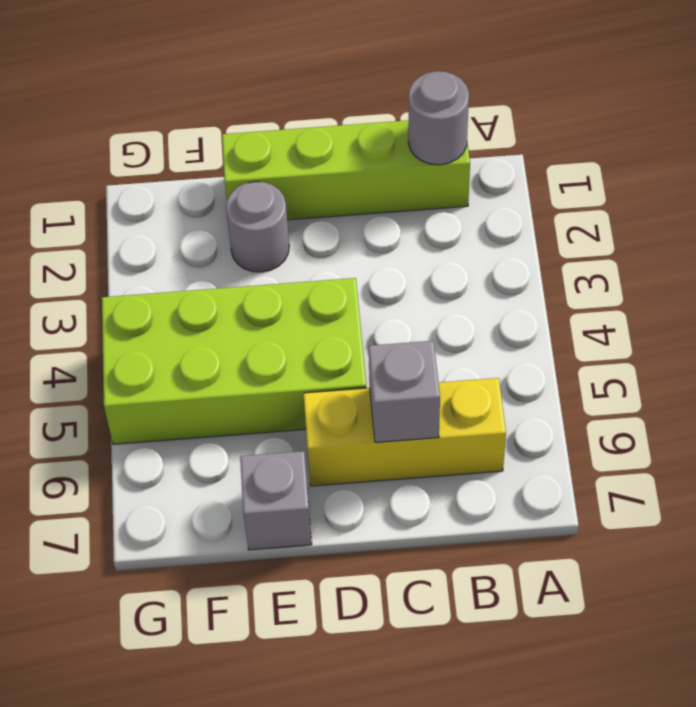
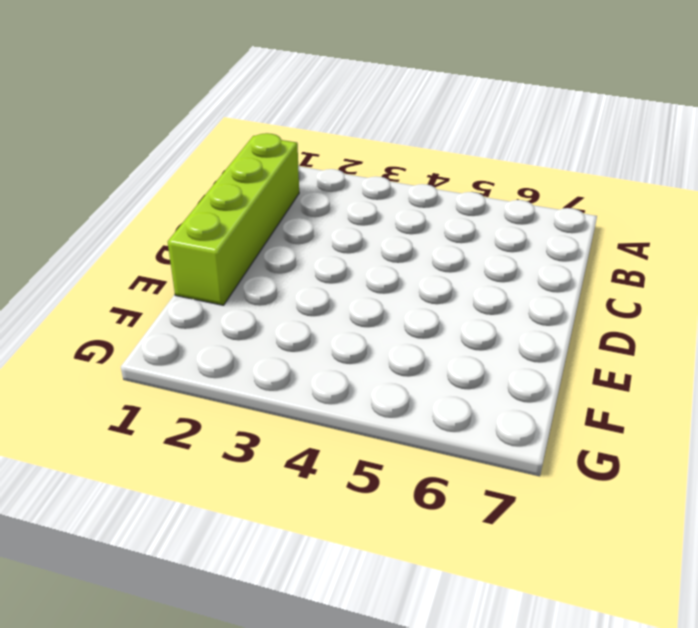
none -> yellow brick B6:D6 level 1
none -> lime brick D4:G5 level 1

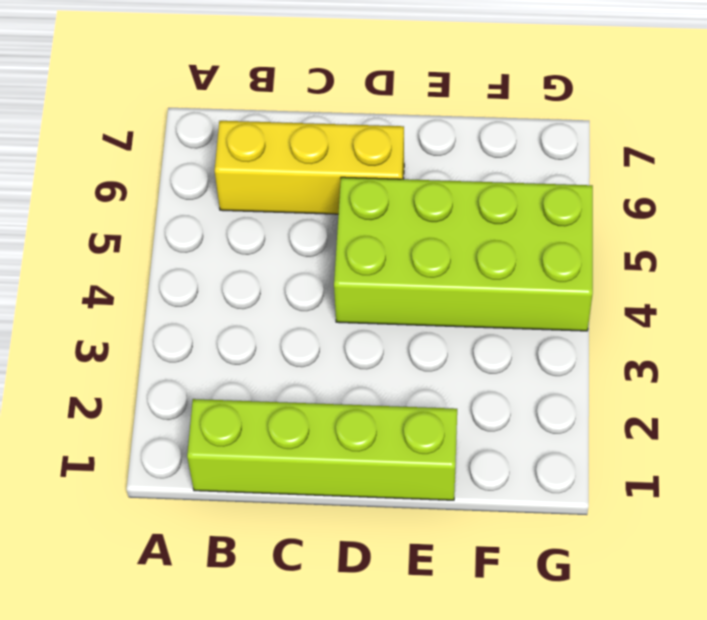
none -> grey round brick E2 level 1
none -> grey brick E7 level 1

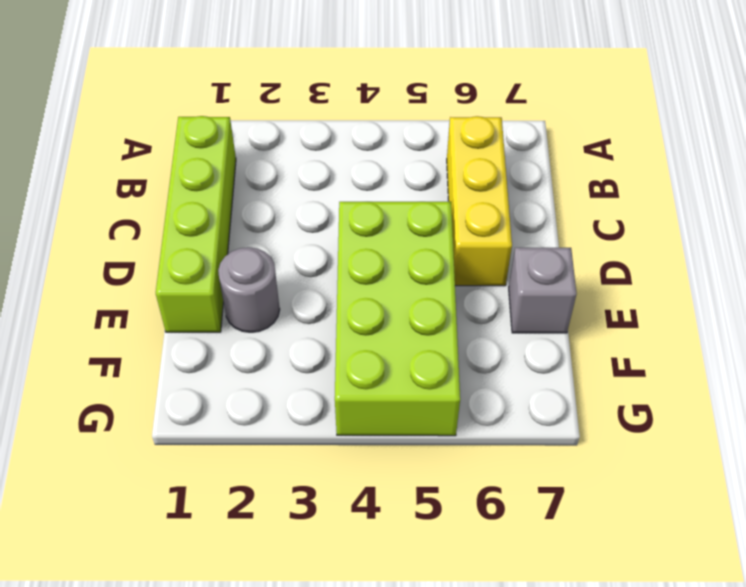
none -> grey round brick B1 level 2
none -> grey brick C6 level 2

